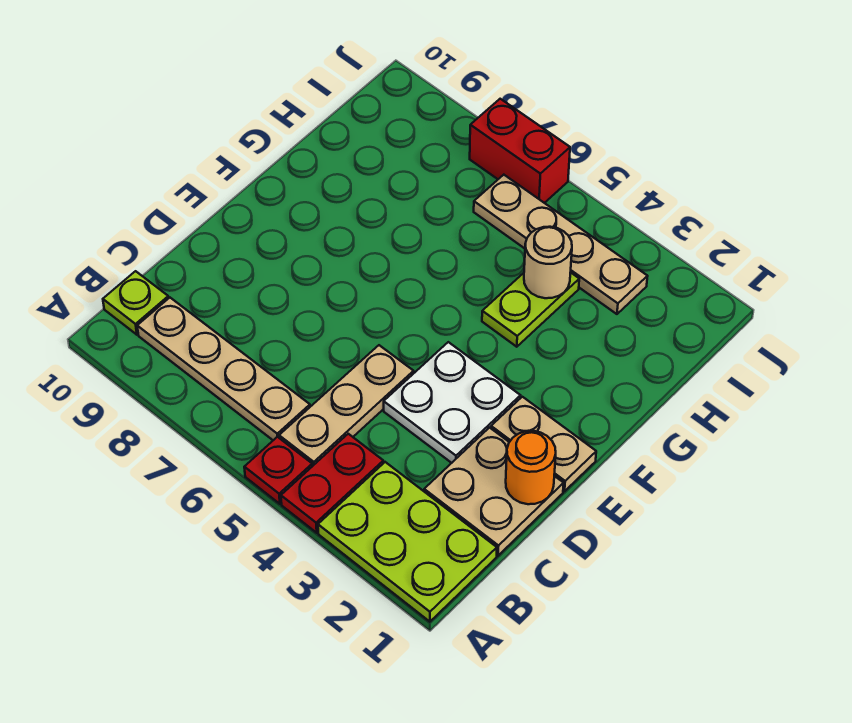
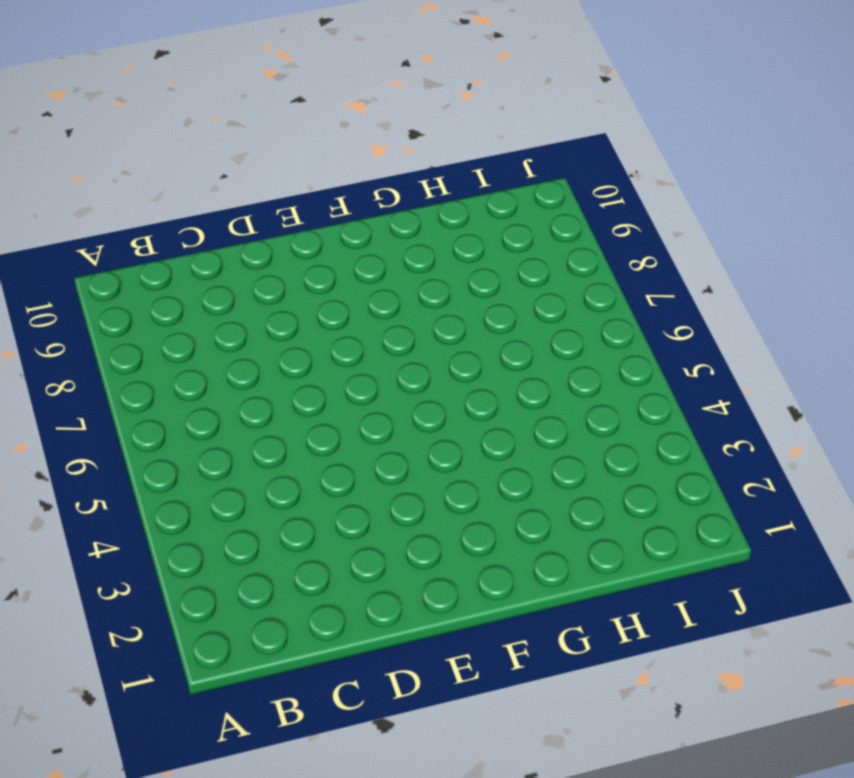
none -> lime plate A1:B3 level 1
none -> red plate A4:B4 level 1
none -> red plate A5 level 1

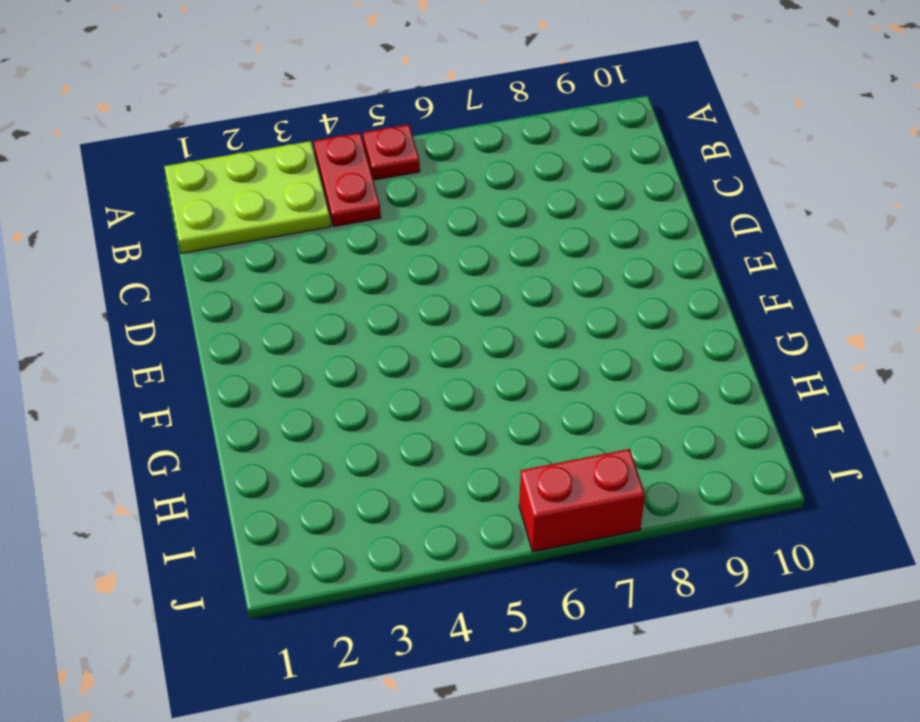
none -> tan plate B5:D5 level 1
none -> tan plate B6:B9 level 1
none -> lime plate B10 level 1

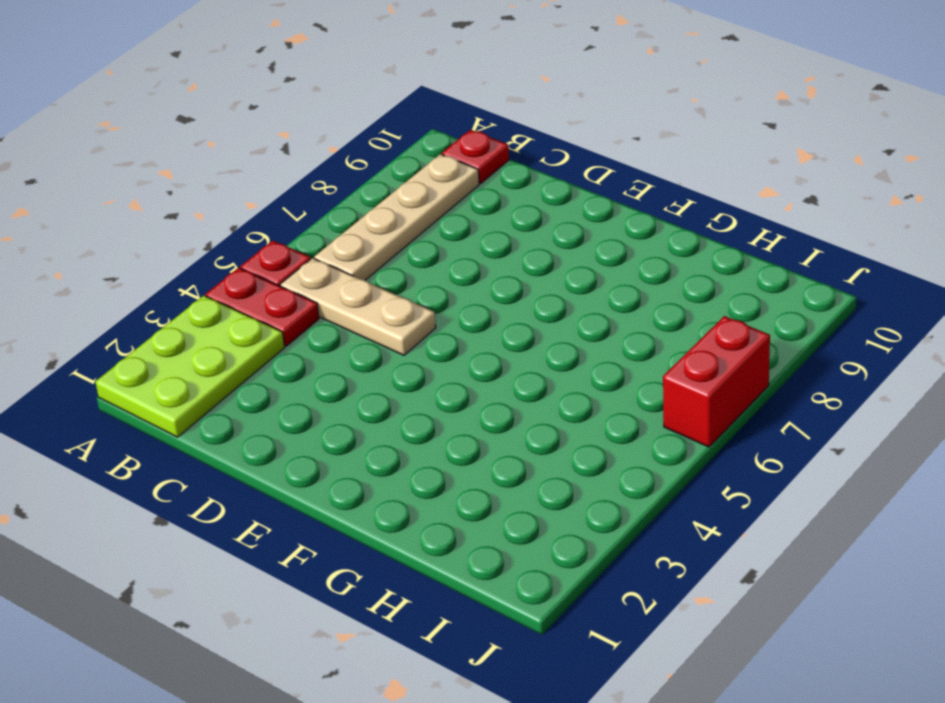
red plate B10 level 1 -> lime plate B10 level 1
none -> tan plate C1:D2 level 1
none -> white plate D3:E4 level 1
none -> tan plate E1:E2 level 1

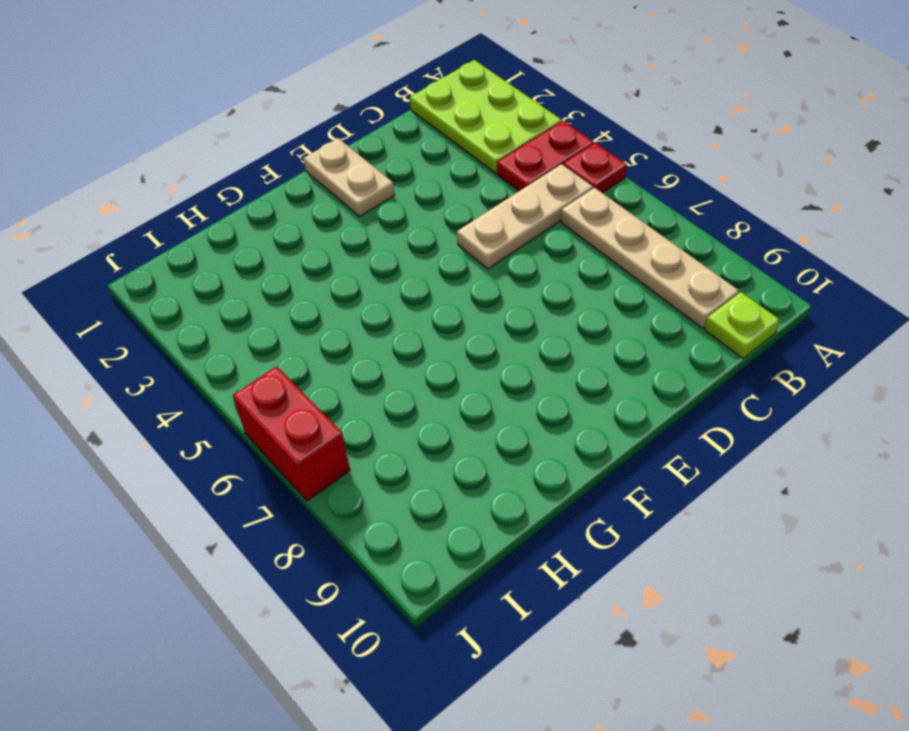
none -> tan plate C1:D2 level 1
none -> white plate D3:E4 level 1
none -> lime plate G4:H4 level 1

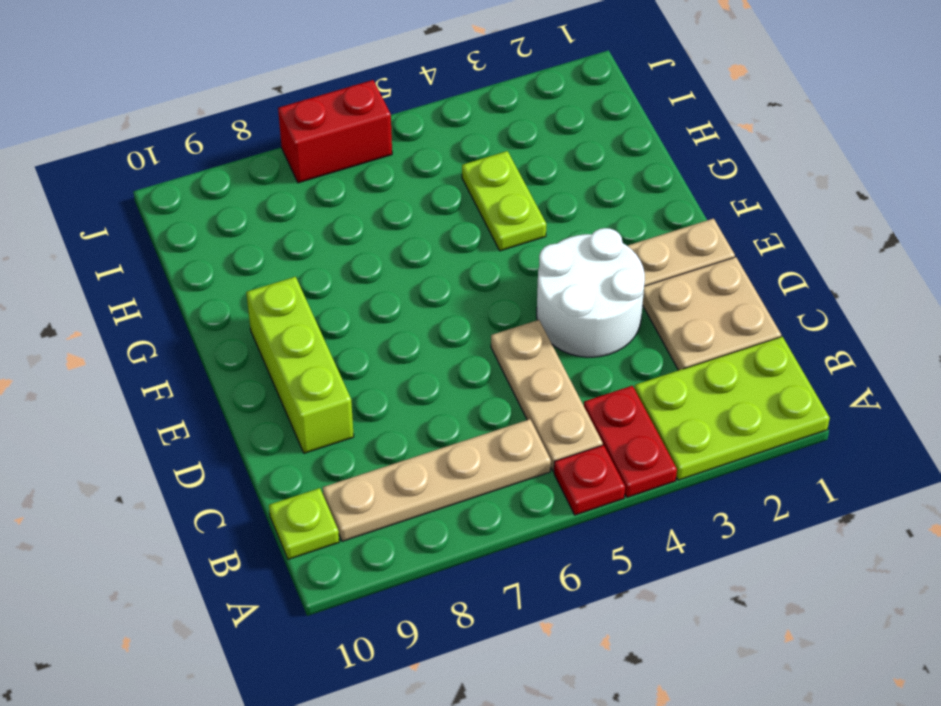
white round brick D3:E4 level 1 -> white plate D3:E4 level 1
lime brick D9:F9 level 1 -> none
none -> tan plate I3:I6 level 1
none -> orange round brick D1 level 2
none -> tan round brick H4 level 2

